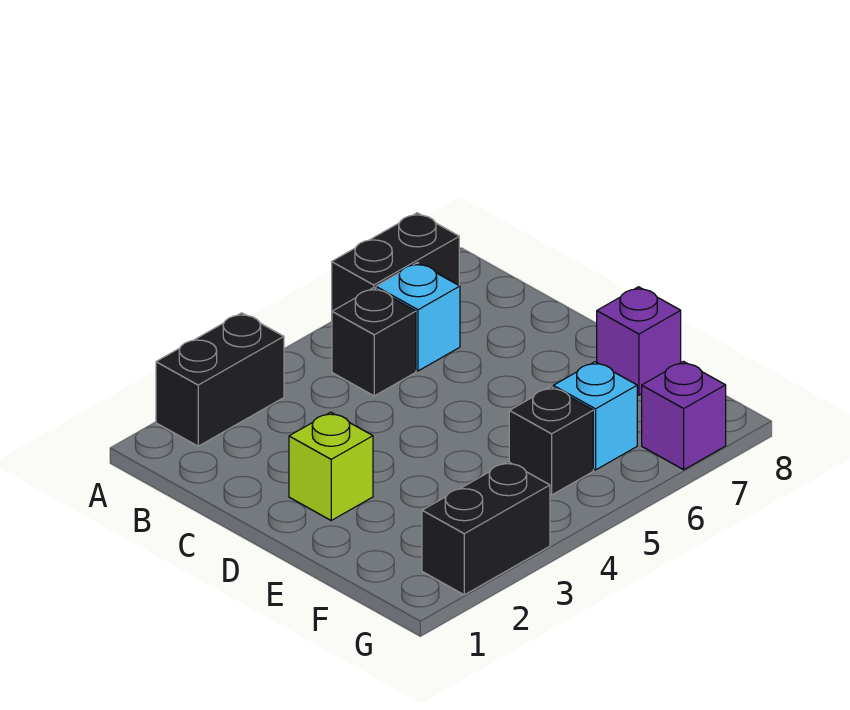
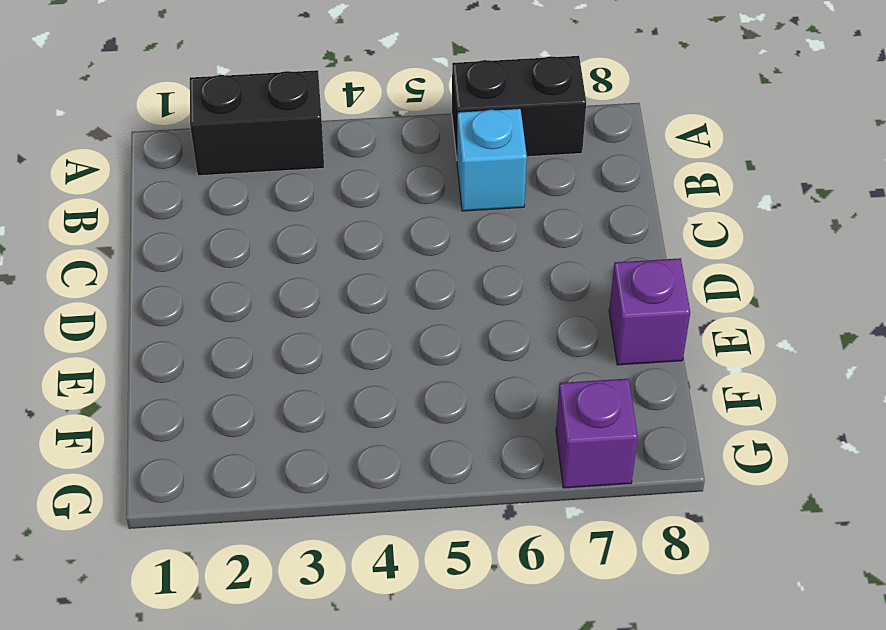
none -> black brick B5 level 1
none -> lime brick D2 level 1

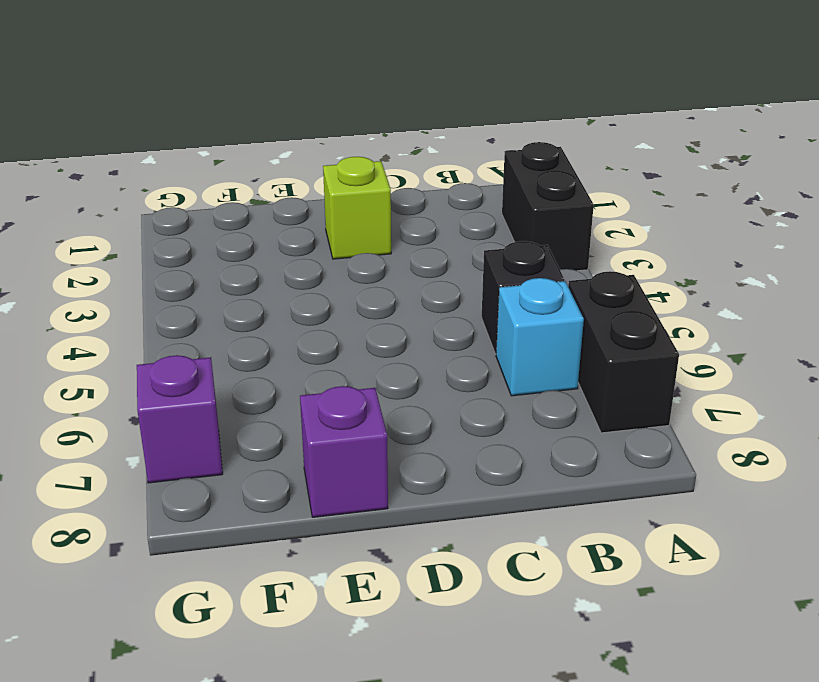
none -> black brick F5 level 1
none -> cyan brick F6 level 1

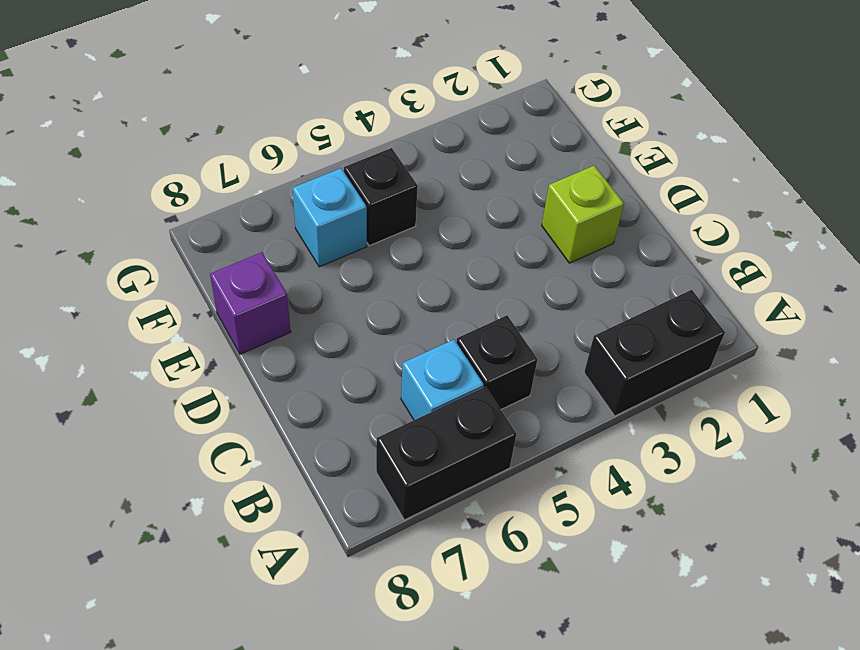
none -> black brick G2:G3 level 1
none -> purple brick G7 level 1

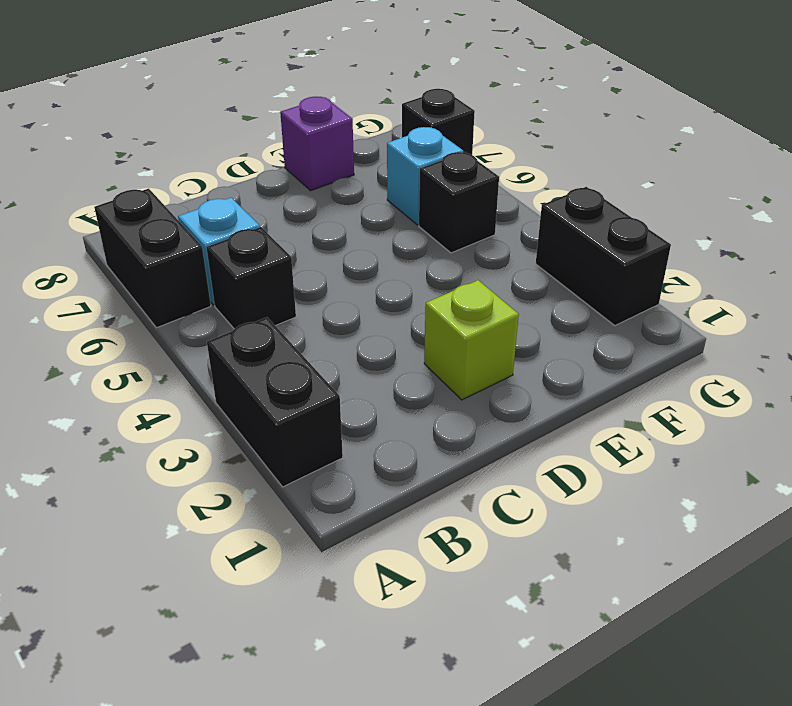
black brick G7 level 1 -> purple brick G7 level 1

